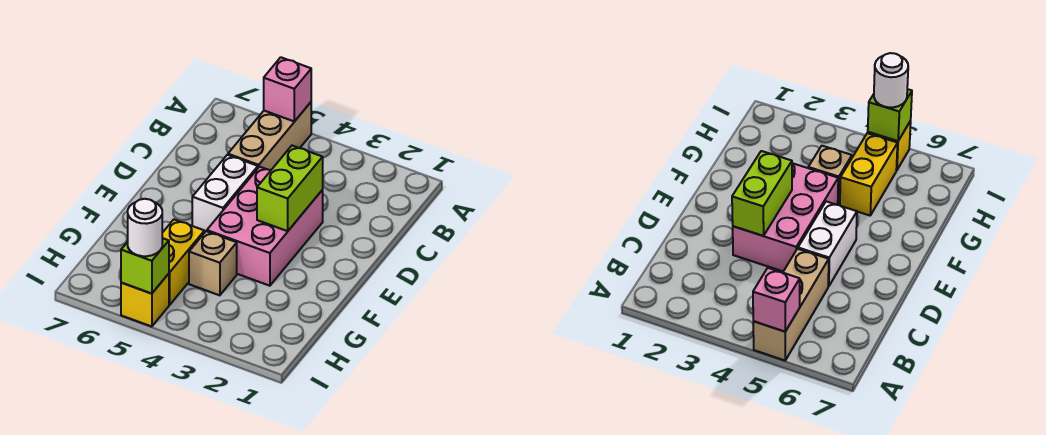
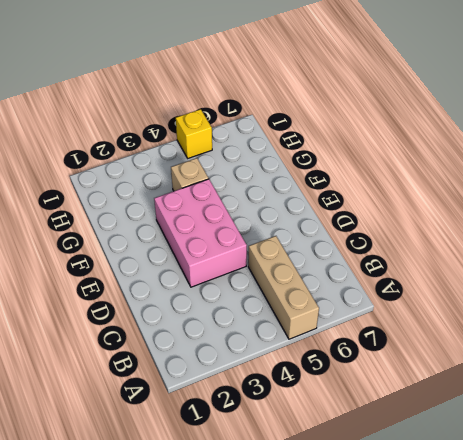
none -> white brick D5:E5 level 1
none -> yellow brick G5:H5 level 1

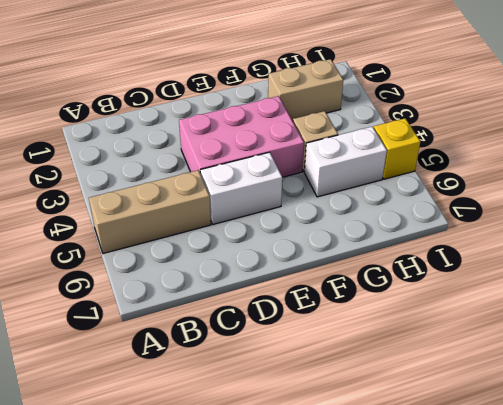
tan brick G2:H2 level 1 -> none
white brick G5:H5 level 1 -> yellow brick G5:H5 level 1
none -> pink brick A5 level 2
none -> lime brick D3:E3 level 2

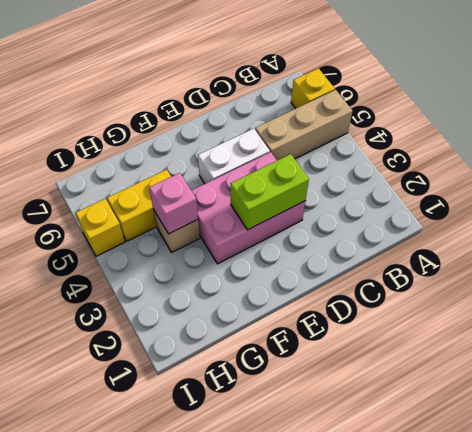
yellow brick A6 level 1 -> none
pink brick G4 level 2 -> pink brick A5 level 2
none -> lime brick I5 level 2
none -> white round brick I5 level 3

